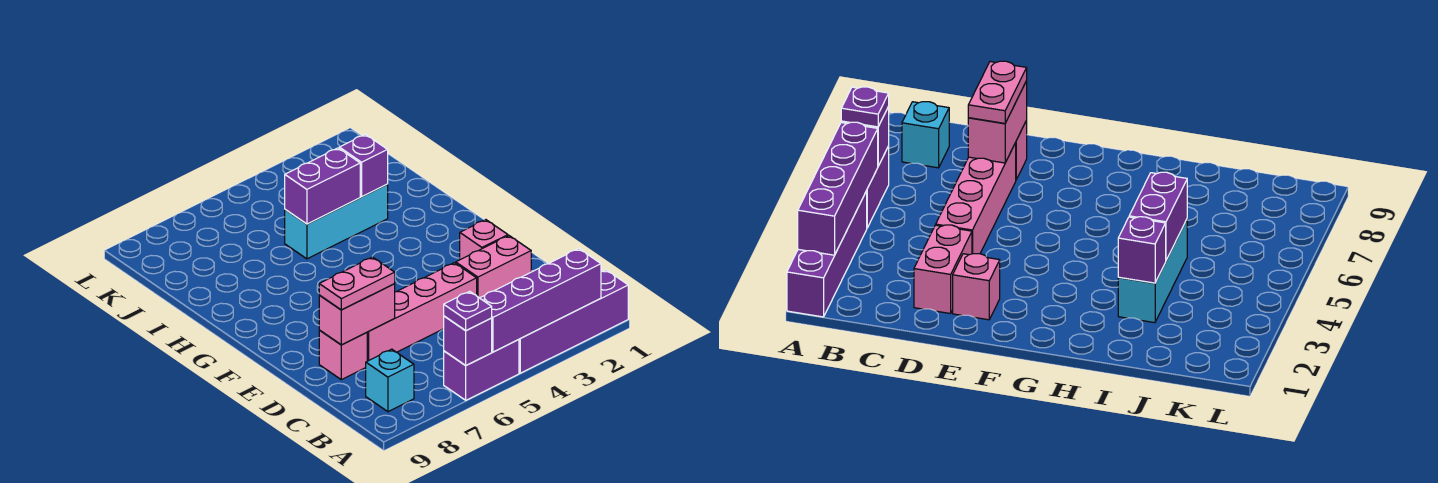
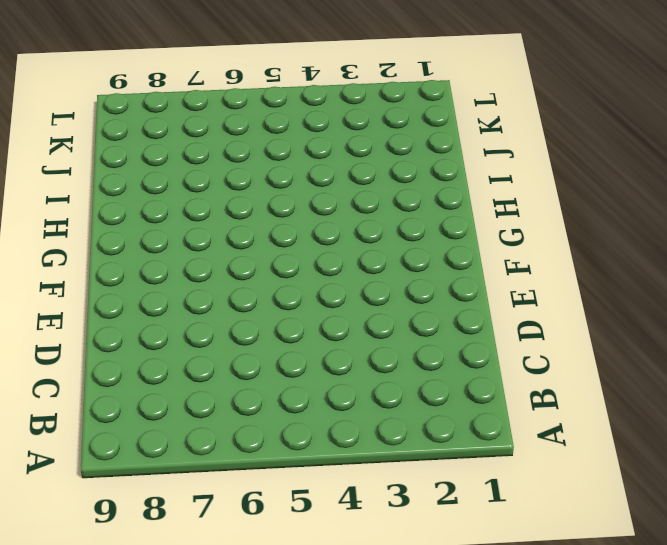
none -> purple brick A1:A4 level 1
none -> purple brick A5:A6 level 1
none -> cyan brick B8 level 1

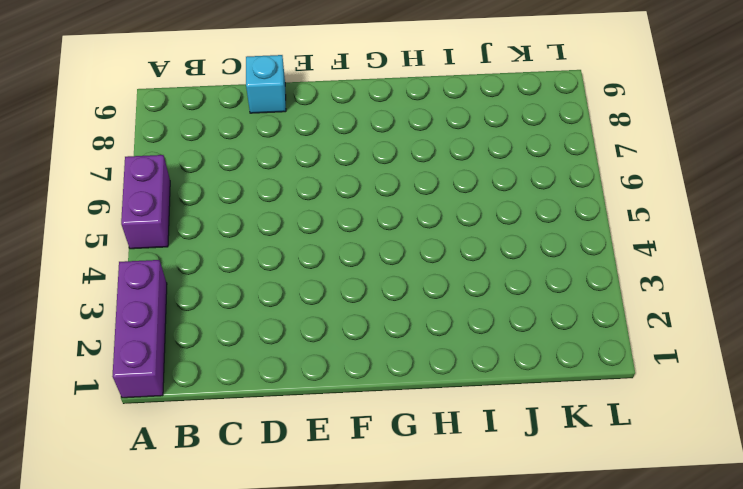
purple brick A1:A3 level 1 -> purple brick A1:A4 level 1
cyan brick D9 level 1 -> cyan brick B8 level 1
none -> pink brick D2:D3 level 1
none -> pink brick D4:D7 level 1
none -> pink brick D8 level 1

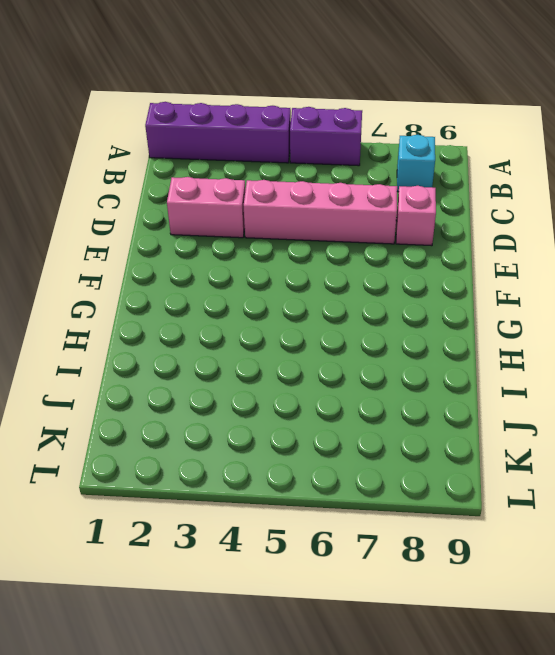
none -> pink brick E2 level 1
none -> cyan brick I3:I5 level 1
none -> purple brick A2:A5 level 2

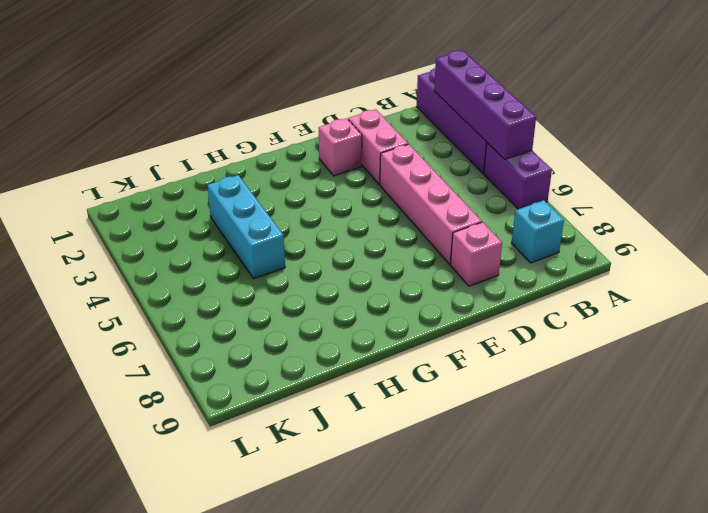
none -> purple brick A6 level 2
none -> pink brick D7:D8 level 2
none -> purple brick I3 level 2

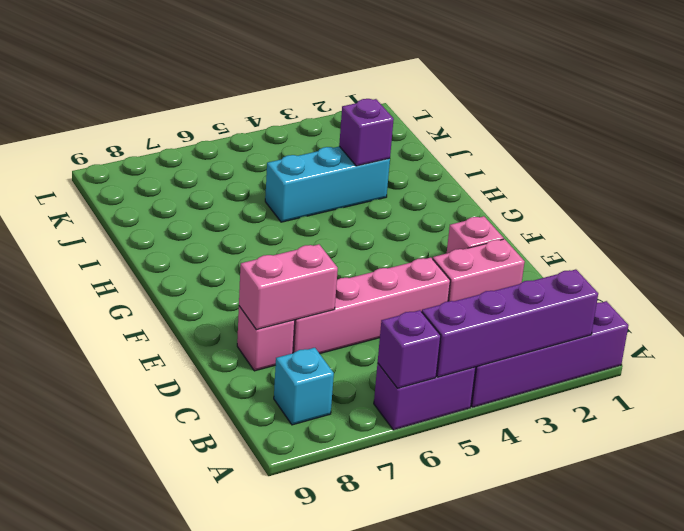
none -> purple brick I4:I5 level 2
none -> purple plate A6 level 3
none -> pink plate D7:D8 level 3

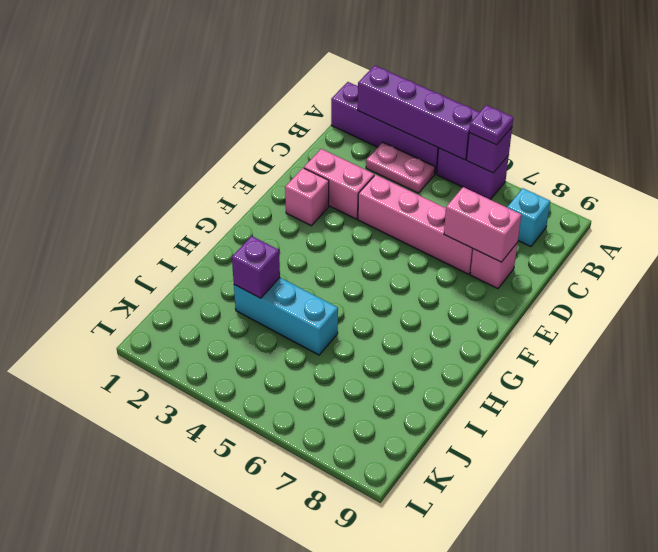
pink plate B3:B4 level 1 -> pink plate D7:D8 level 3
none -> purple brick I4:I5 level 2

